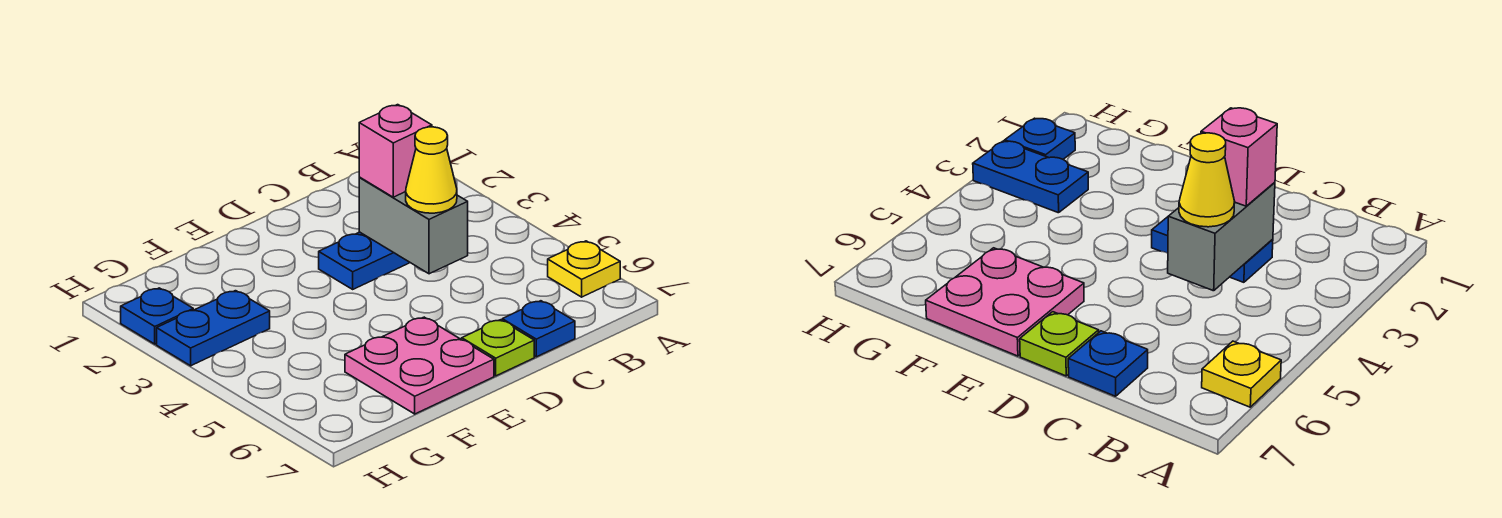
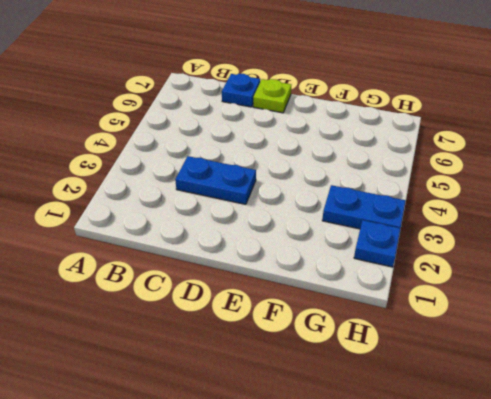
none -> yellow plate A6 level 1
none -> pink plate E6:F7 level 1

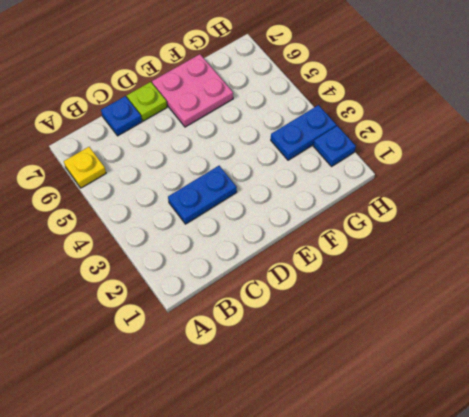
none -> grey brick C3:C4 level 2
none -> pink brick C3 level 3

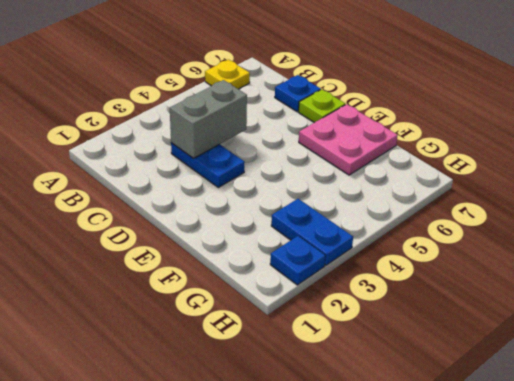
none -> pink brick C3 level 3
none -> yellow cone C4 level 3

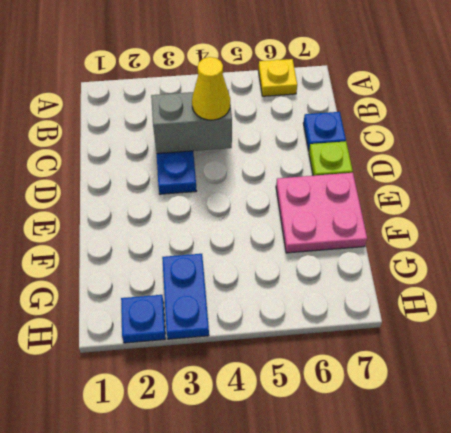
none -> pink brick C3 level 3

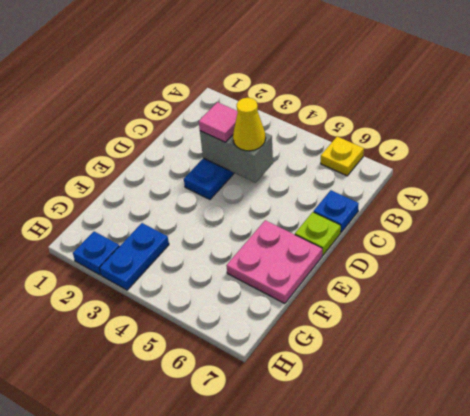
pink tile C3 level 3 -> pink brick C3 level 3

